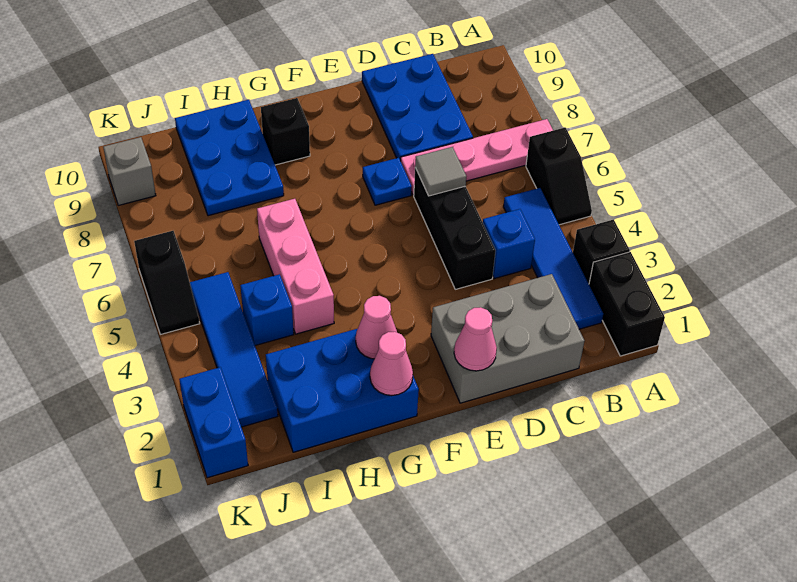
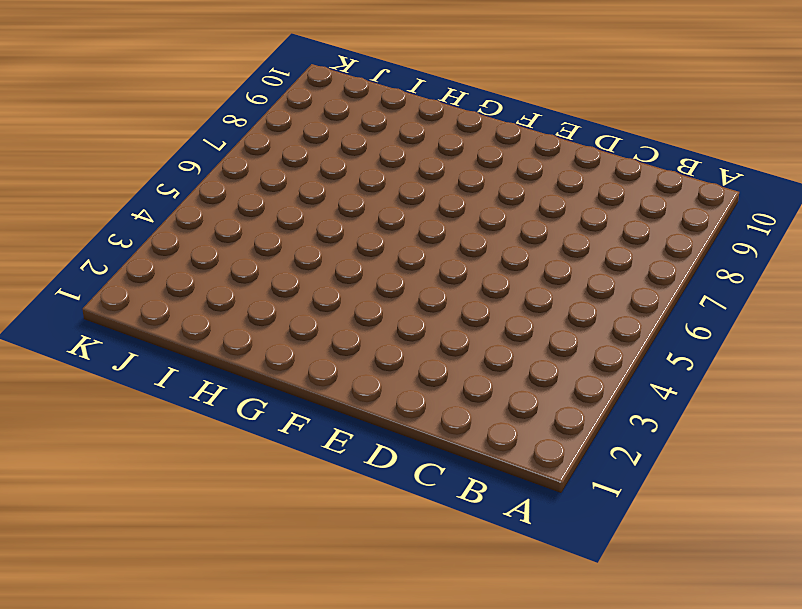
none -> black brick A1:A2 level 1
none -> black brick A3 level 1
none -> black slope A5:A6 level 1 top 6

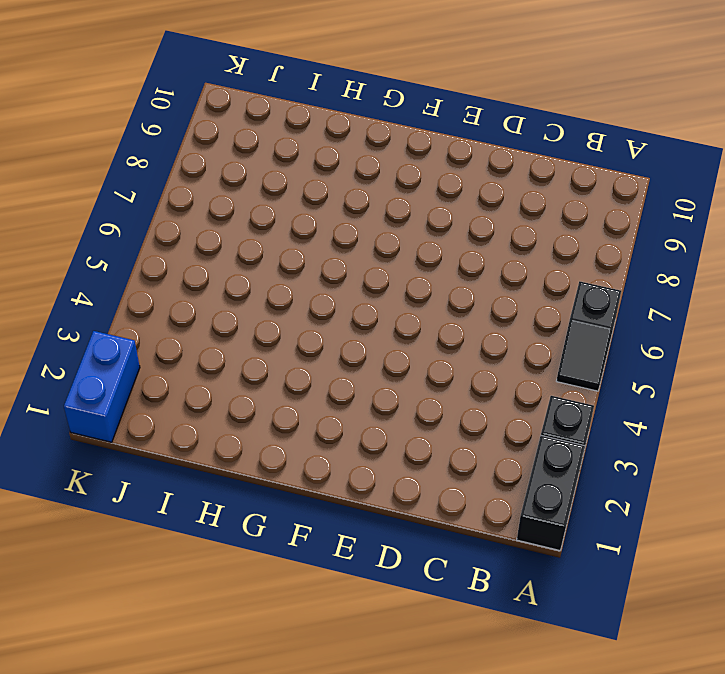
none -> pink plate A7:D7 level 1
none -> blue tile B2:B5 level 1
none -> grey brick C1:E2 level 1

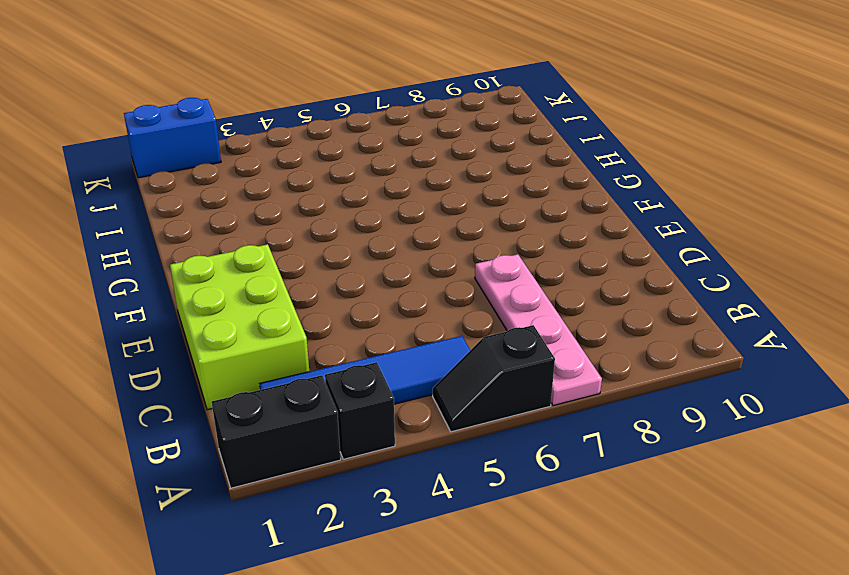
lime brick C1:E2 level 1 -> grey brick C1:E2 level 1
none -> blue brick C4 level 1
none -> blue plate C8:D10 level 1
none -> black brick D4:D6 level 1

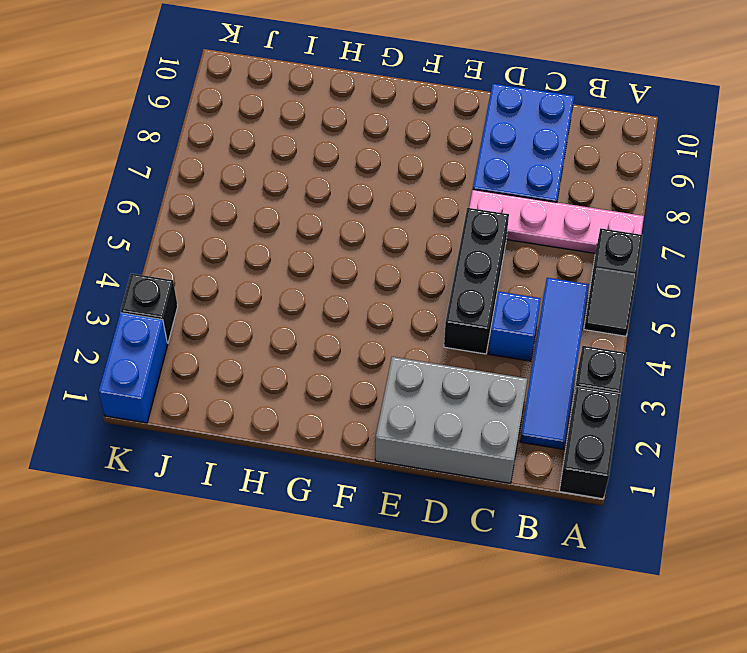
black brick K3 level 1 -> black brick G9 level 1
none -> blue plate E7 level 1
none -> blue brick G1:I2 level 1
none -> pink brick H4:H6 level 1

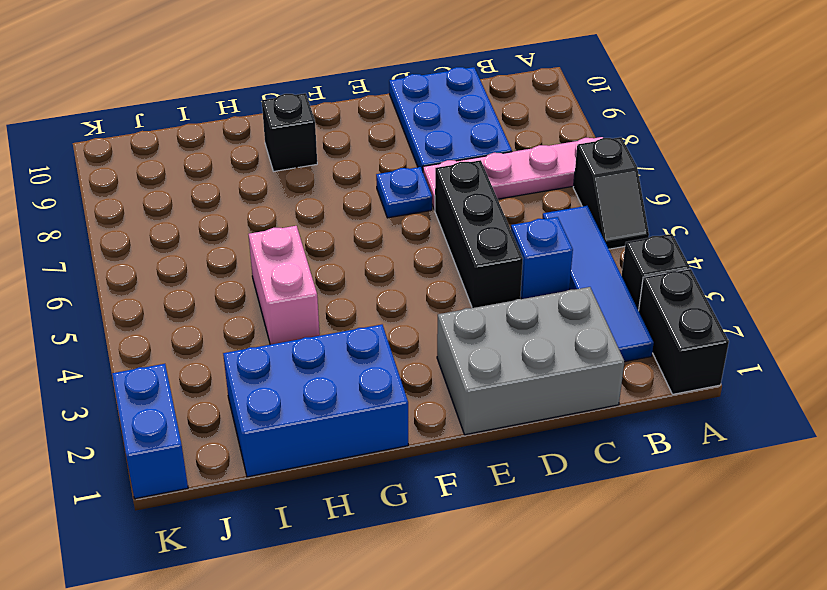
pink brick H4:H5 level 1 -> pink brick H4:H6 level 1
none -> blue plate H8:I10 level 1
none -> blue brick I4 level 1
none -> blue tile J2:J5 level 1

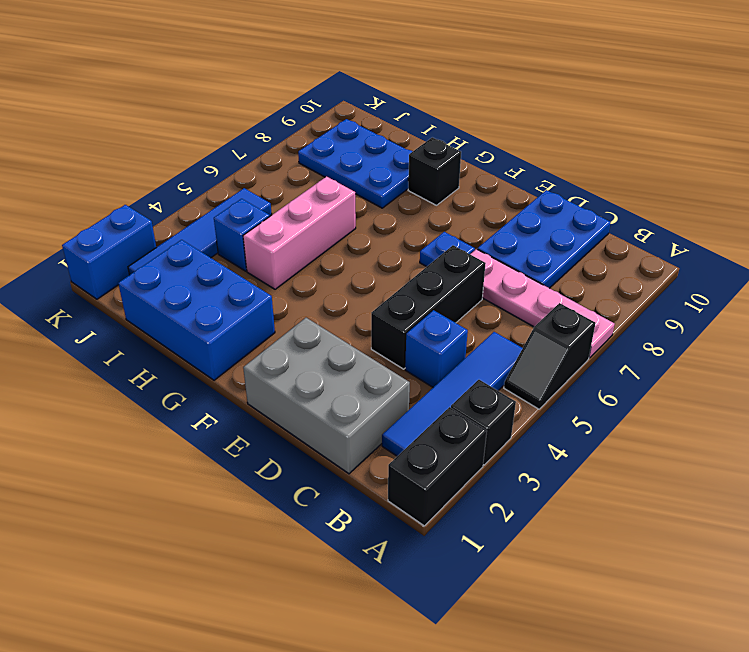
blue plate H8:J9 level 1 -> blue plate H8:I10 level 1
none -> black slope K5:K6 level 1 top 6
none -> grey brick K9 level 1
none -> grey tile D6 level 2

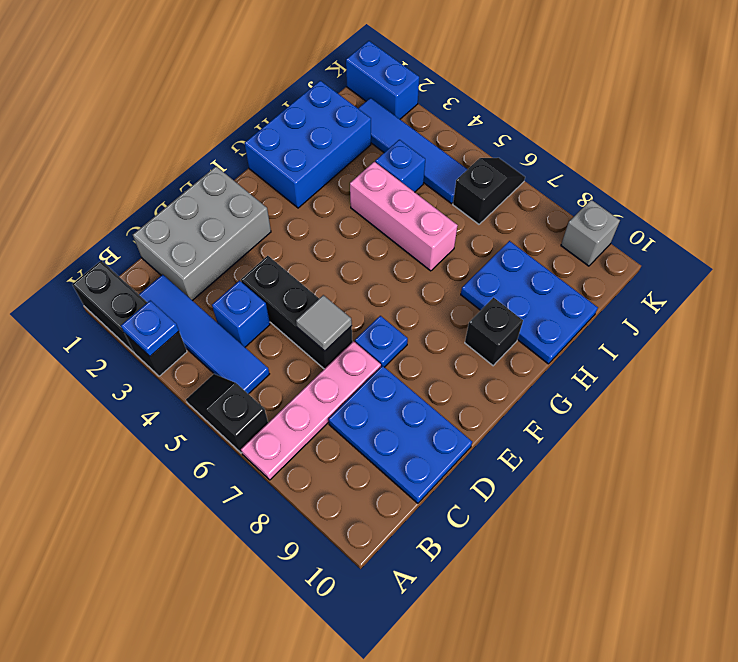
blue plate A3 level 2 -> none
black slope J6:K6 level 1 top J -> black slope K5:K6 level 1 top 6
none -> pink cone E1 level 2
none -> pink cone G1 level 2
none -> pink cone G2 level 2

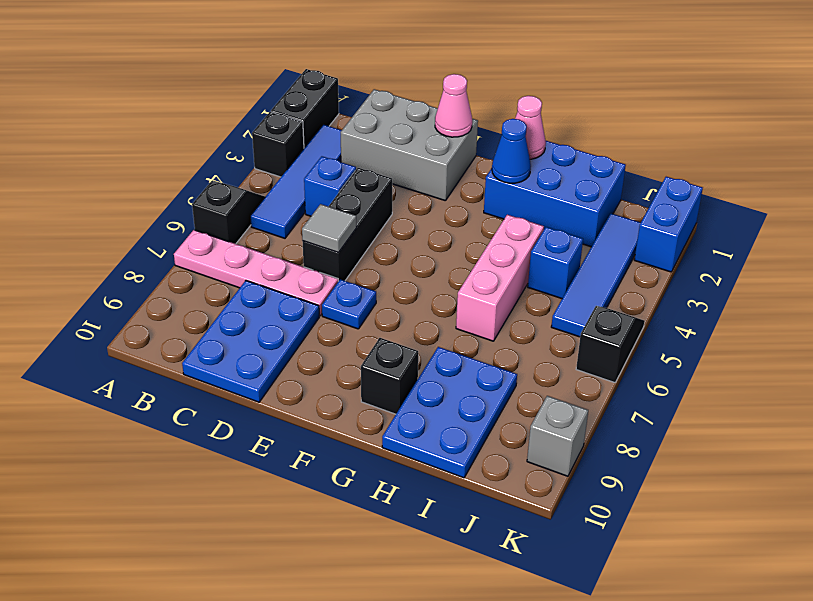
blue cone G2 level 2 -> pink cone G2 level 2

